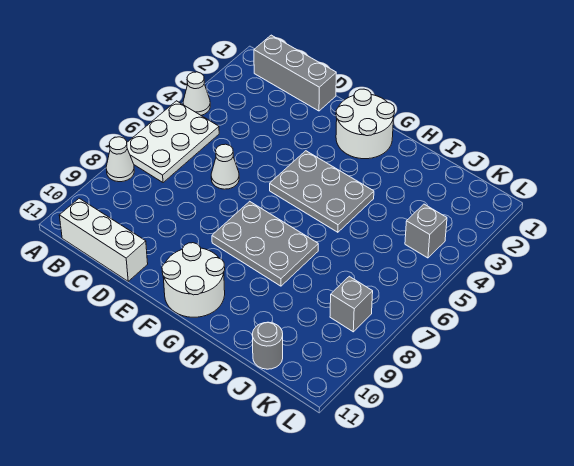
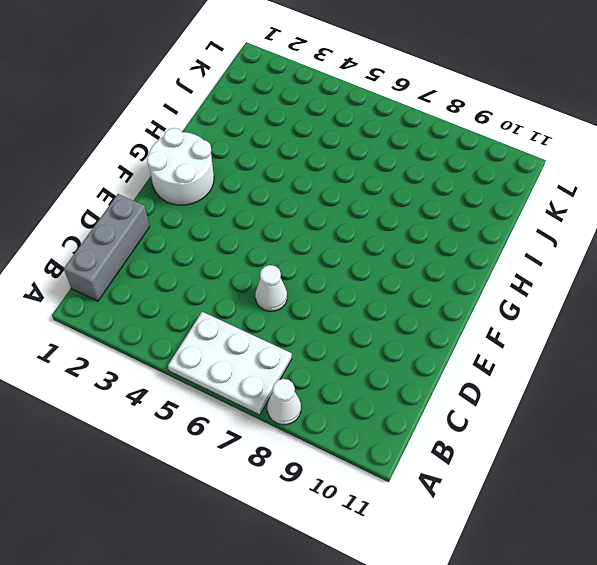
none -> white cone A4 level 1
none -> white brick B11:D11 level 1
none -> grey plate F4:H5 level 1

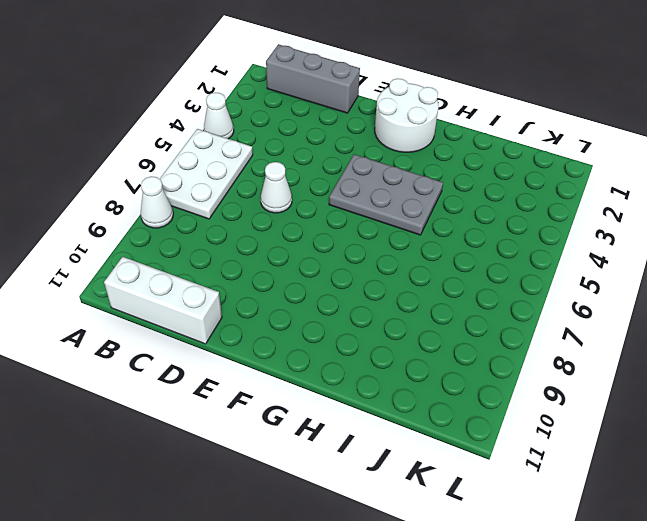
none -> grey plate F7:H8 level 1
none -> white round brick F10:G11 level 1
none -> grey round brick J11 level 1

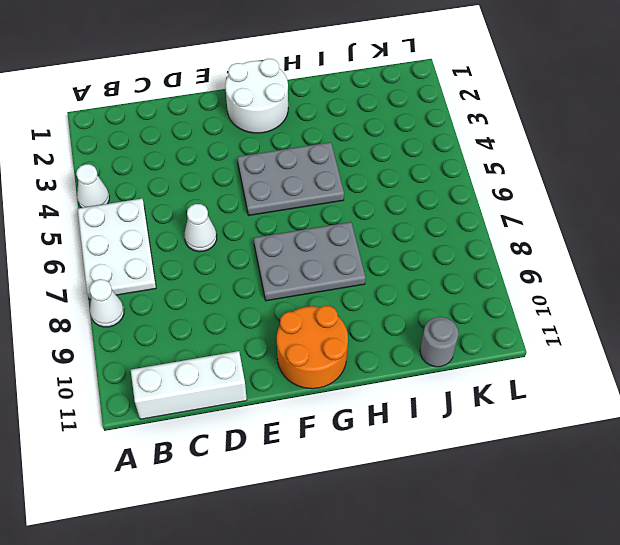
orange round brick F10:G11 level 1 -> white round brick F10:G11 level 1
none -> grey brick B1:D1 level 1
none -> grey brick K4 level 1
none -> grey brick K8 level 1

